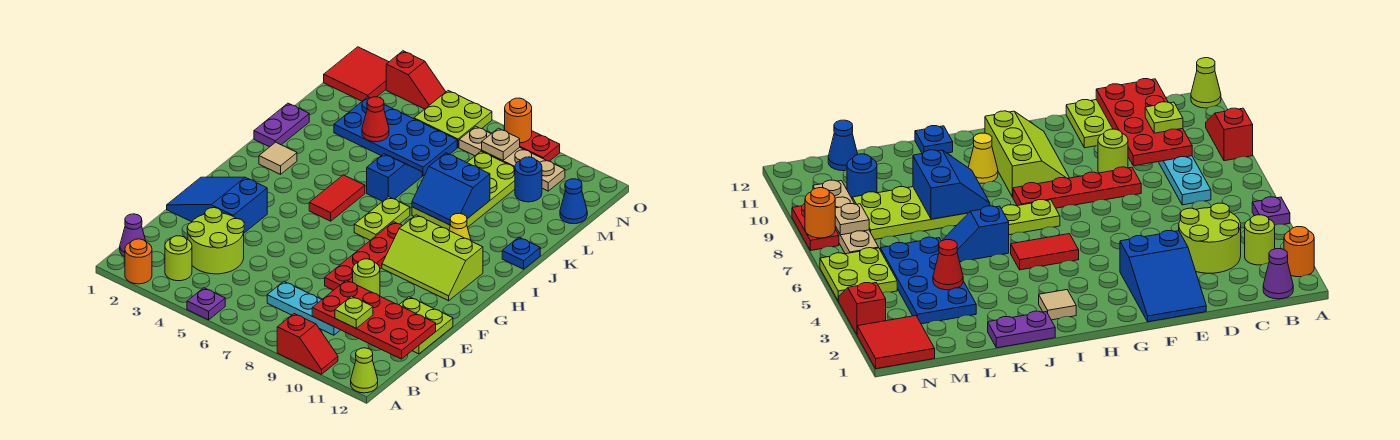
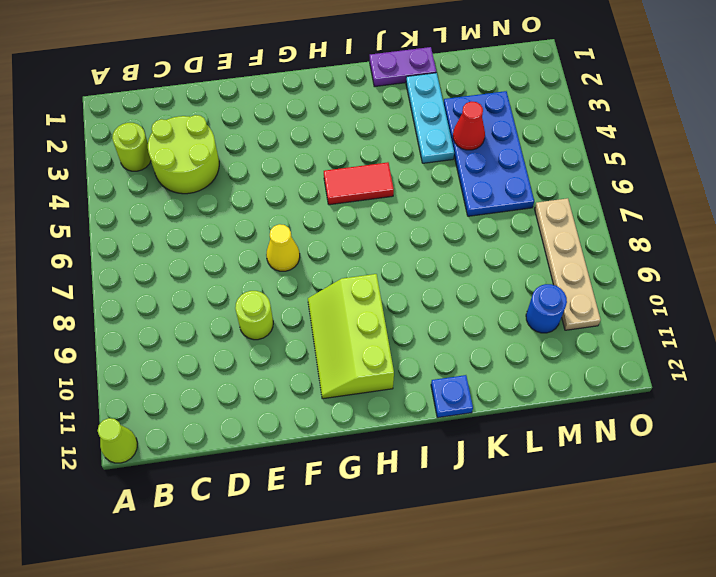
yellow cone F7 level 1 -> yellow cone I10 level 1
cyan plate K2:K4 level 1 -> cyan plate C7:C9 level 1
none -> orange round brick A2 level 1
none -> purple plate A5 level 1
none -> red slope A9:A10 level 1 top 9
none -> purple cone B1 level 1

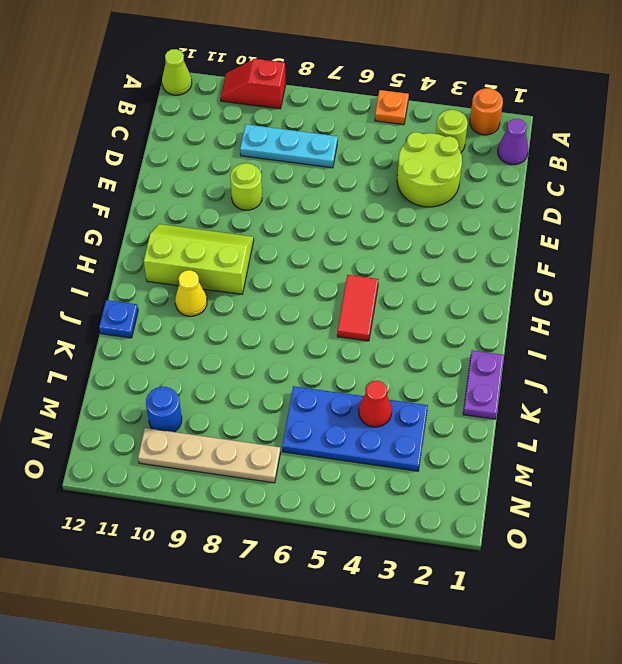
orange plate A5 level 1 -> purple plate A5 level 1
none -> lime plate D11:E12 level 1
none -> blue slope E1:F3 level 1 top 3
none -> red plate E8:H8 level 1
none -> lime plate H7:I7 level 1

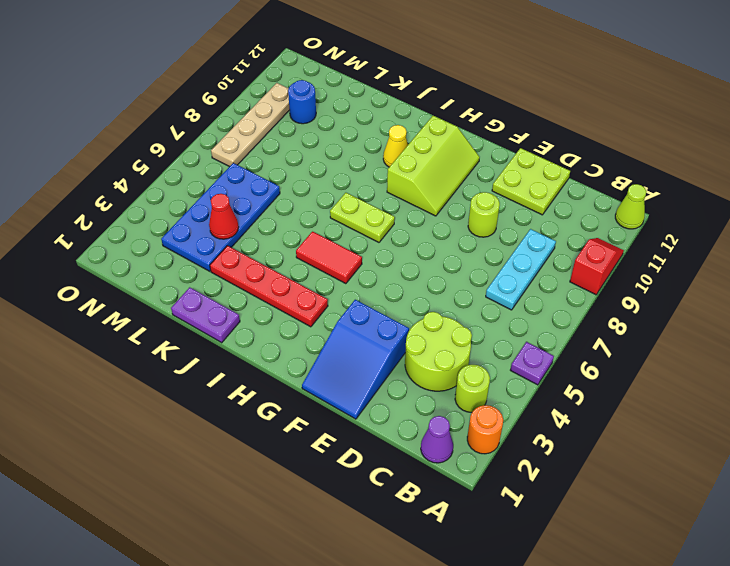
red plate H3:K3 level 1 -> red plate E8:H8 level 1
none -> tan tile I2 level 1
none -> blue slope J6:K6 level 1 top J
none -> lime plate J8:M9 level 1
none -> blue plate J12 level 1

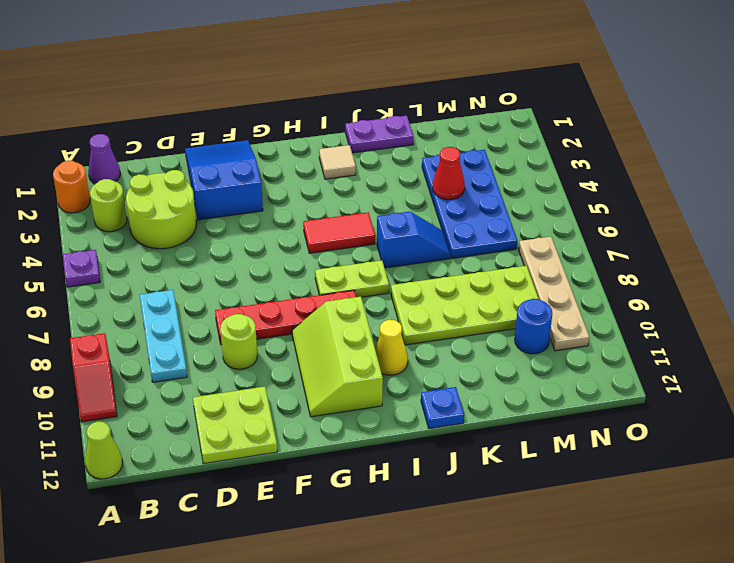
none -> blue cone M12 level 1
none -> red tile N1:O2 level 1
none -> lime plate N5:O6 level 1
none -> red slope O3:O4 level 1 top 3

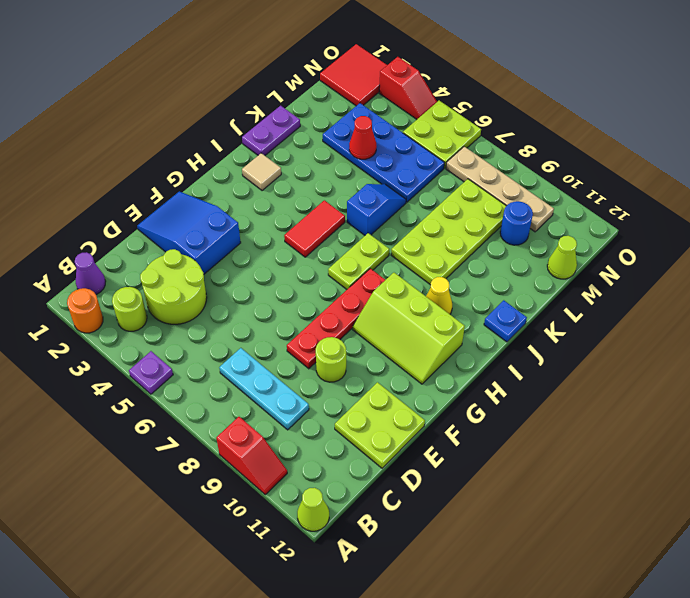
lime cone M12 level 1 -> blue cone M12 level 1
none -> red plate O8:O9 level 1
none -> red plate C9:D12 level 2
none -> blue slope J8:K9 level 2 top K
none -> tan plate N8 level 2

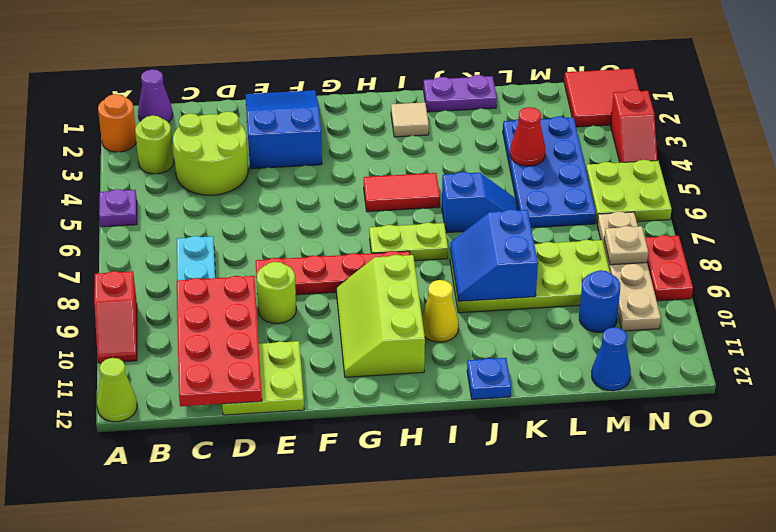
none -> orange round brick O8 level 2
none -> lime plate C10 level 3

